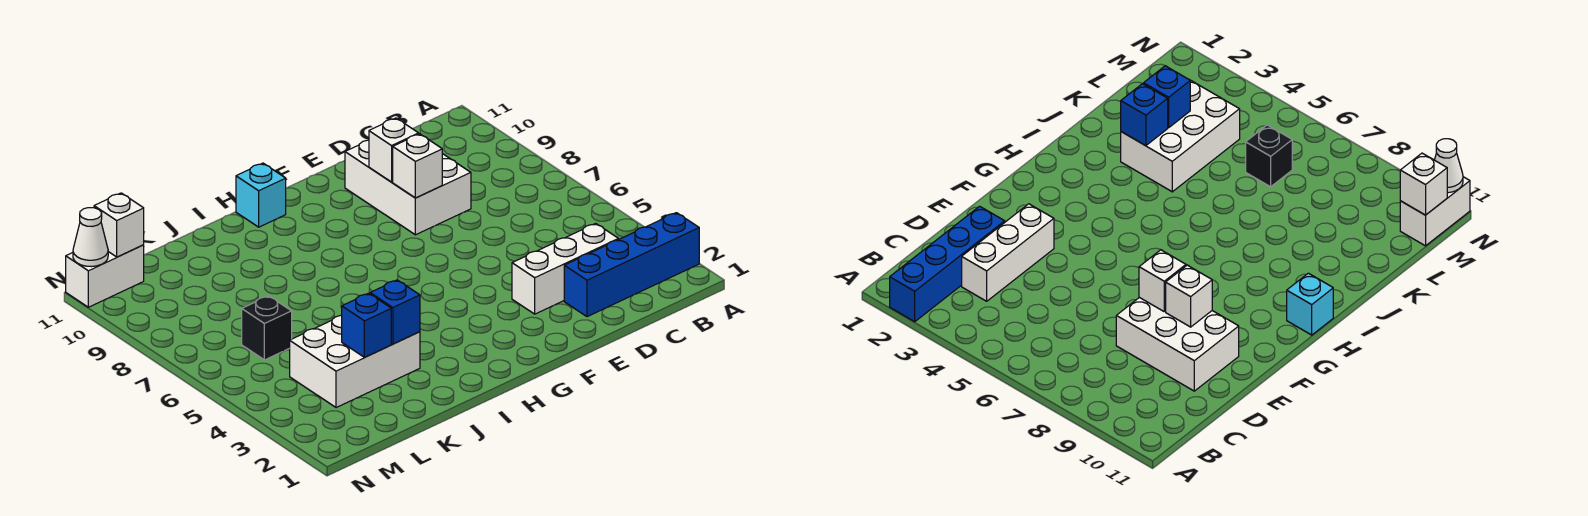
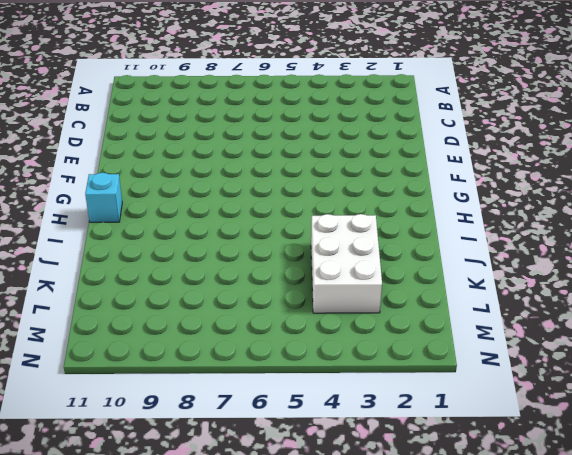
none -> blue brick A2:D2 level 1
none -> white brick C3:E3 level 1
none -> white brick D8:E10 level 1

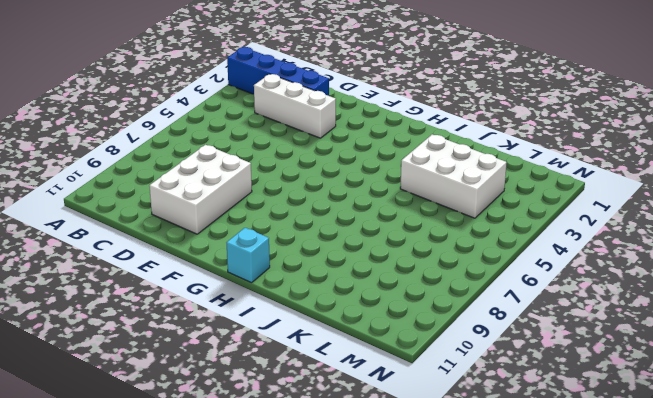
none -> black brick L6 level 1
none -> white brick M11:N11 level 1
none -> white brick E8 level 2

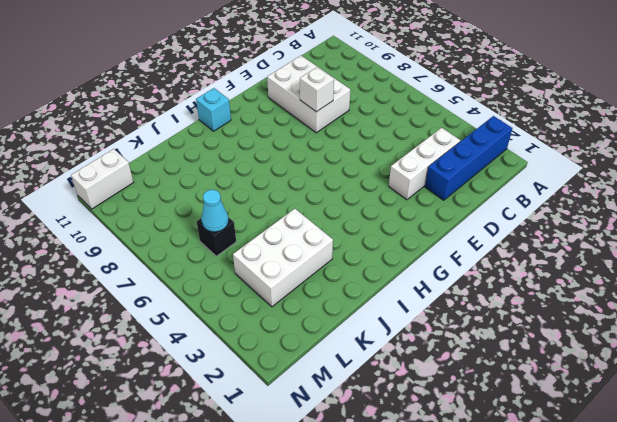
cyan cone L6 level 2 -> none
none -> white brick E9 level 2
none -> blue brick J3 level 2
none -> blue brick K3 level 2

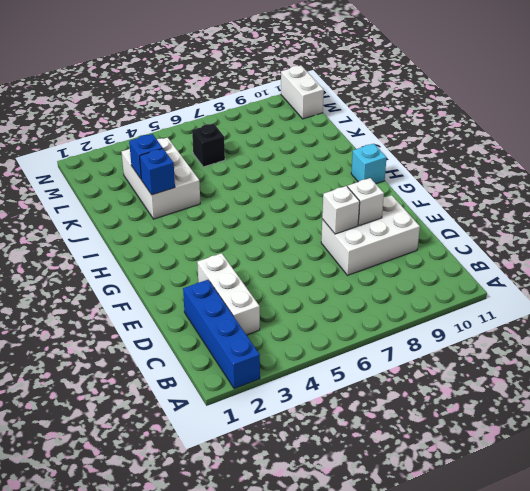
none -> white brick M11 level 2
none -> white cone N11 level 2

